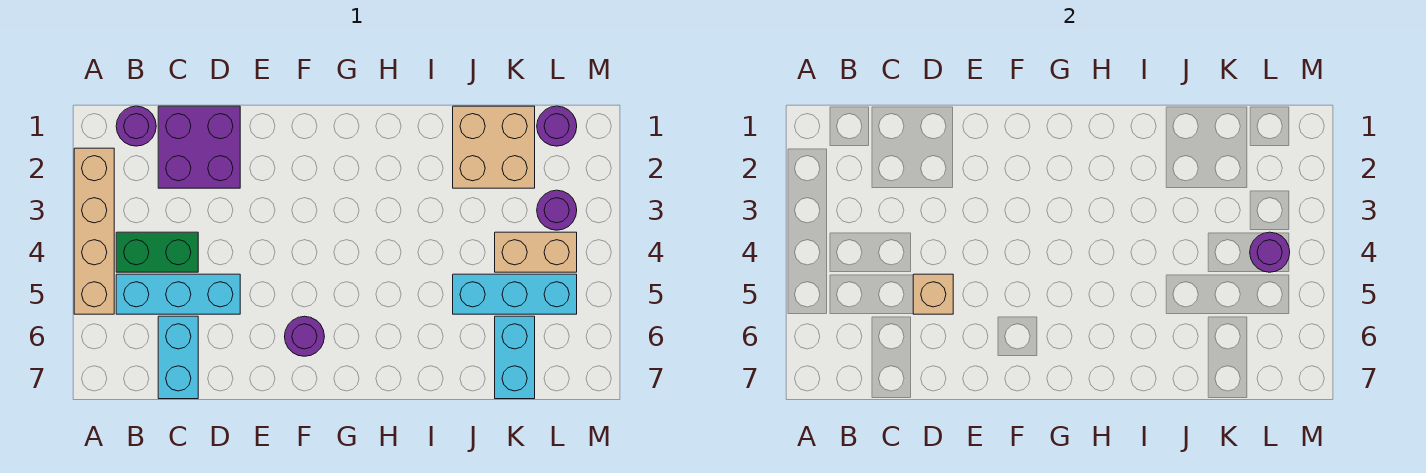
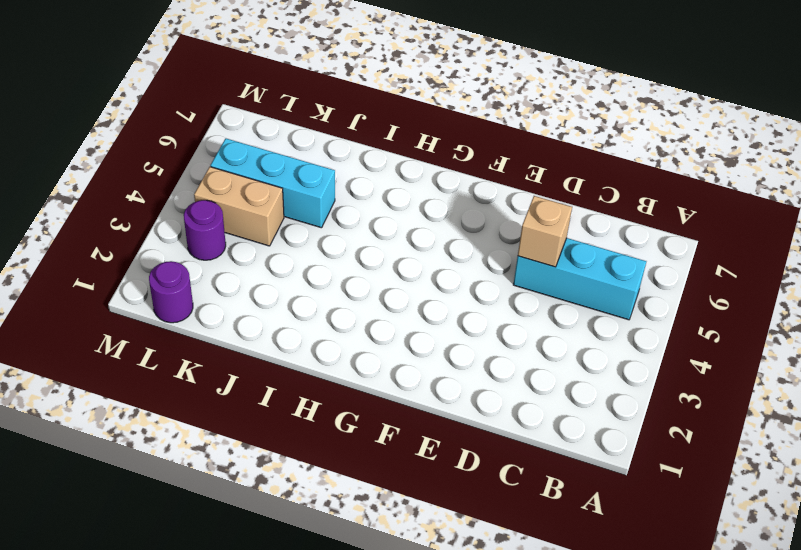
none -> tan brick A2:A5 level 1
none -> purple round brick B1 level 1
none -> green brick B4:C4 level 1

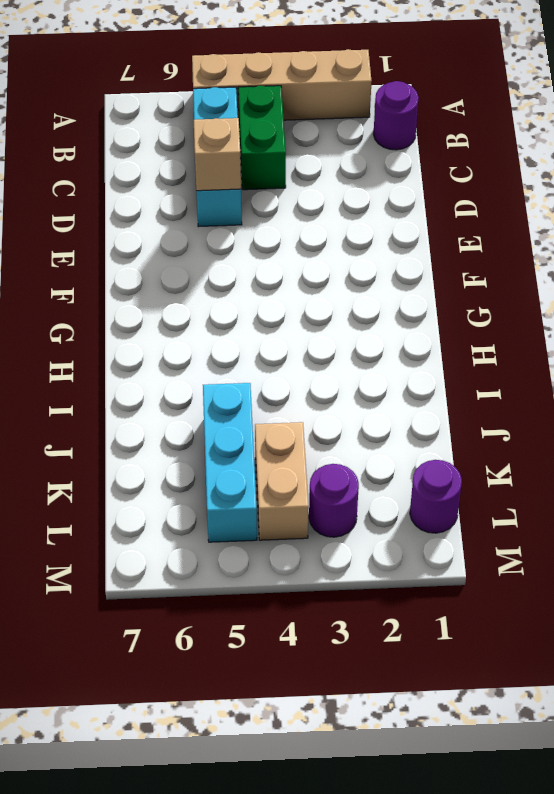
none -> purple brick C1:D2 level 1
none -> cyan brick C6:C7 level 1
none -> purple round brick F6 level 1

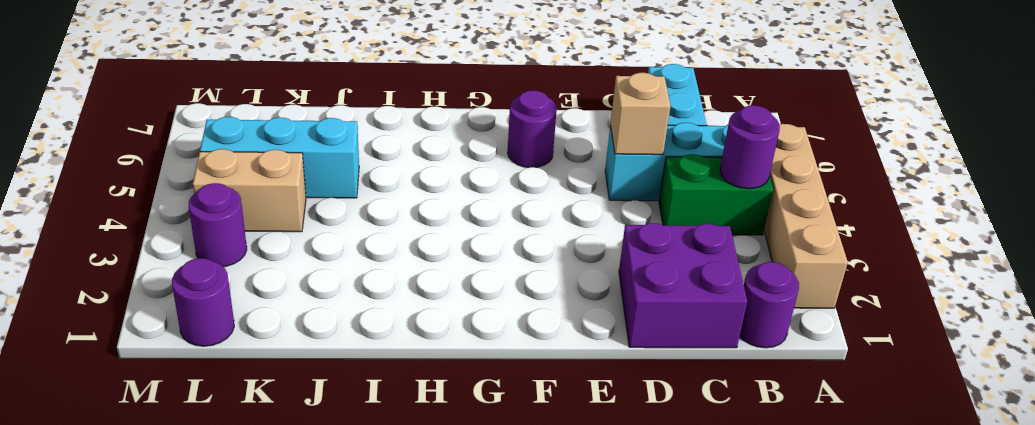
purple round brick B4 level 2 -> purple round brick L4 level 2
none -> tan brick J1:K2 level 1
none -> cyan brick K6:K7 level 1

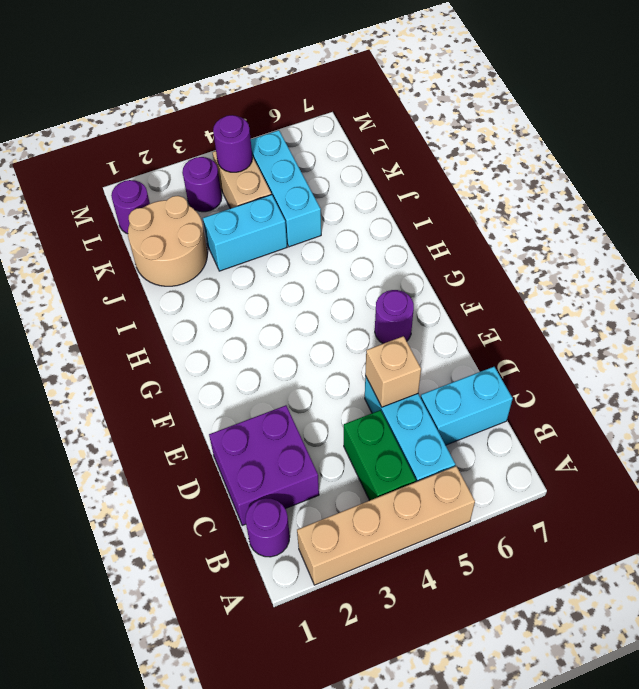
tan round brick J1:K2 level 1 -> tan brick J1:K2 level 1
cyan brick J3:J4 level 1 -> cyan brick K6:K7 level 1

